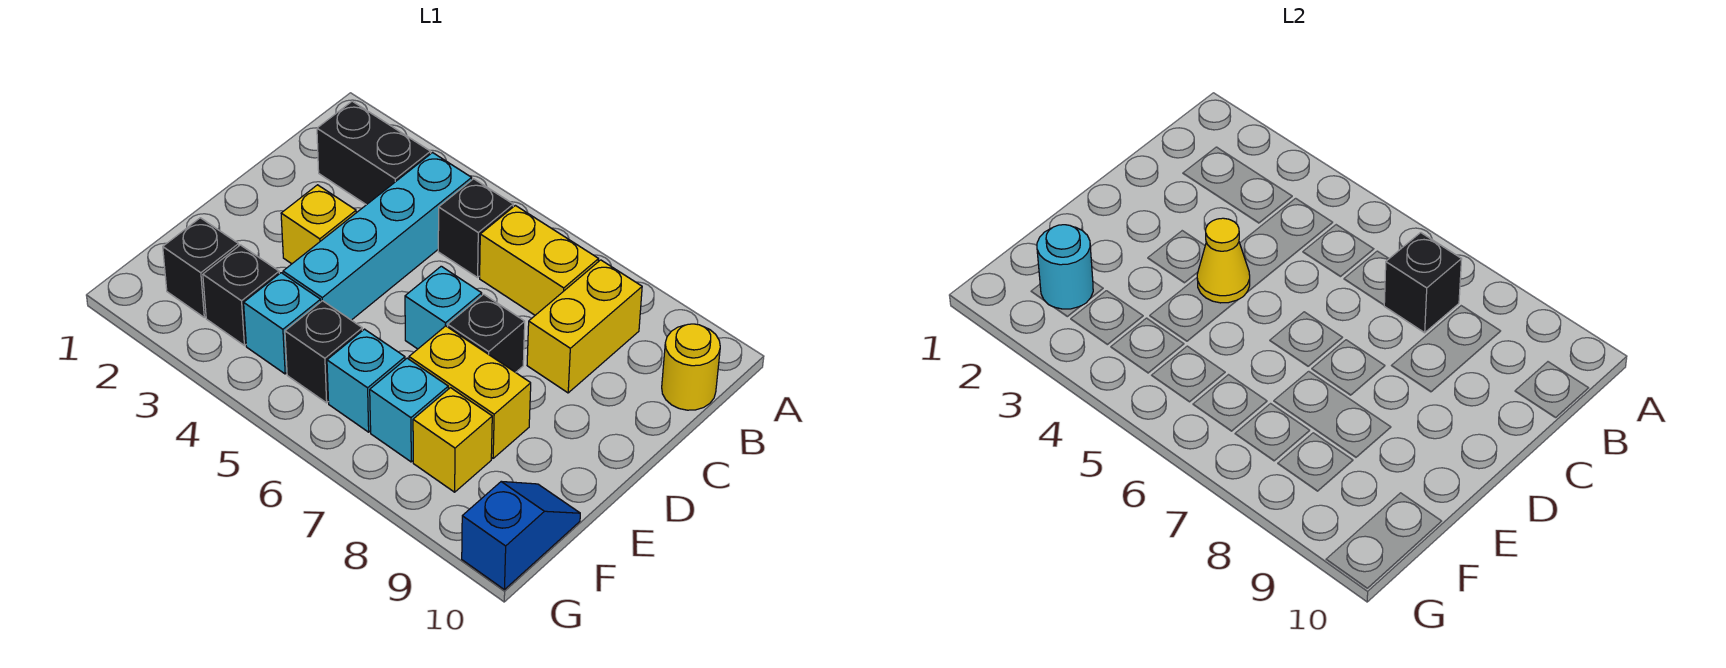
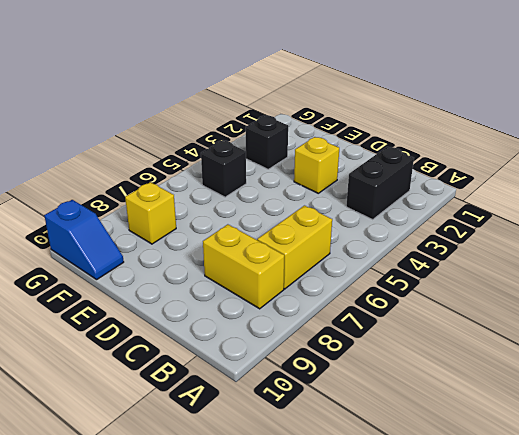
none -> cyan brick B4:E4 level 1
none -> black brick B5 level 1
none -> yellow round brick B10 level 1

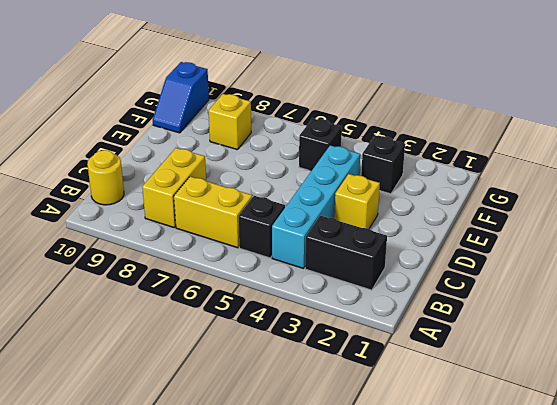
none -> cyan brick D6 level 1
none -> black brick D7 level 1
none -> yellow brick E7:E8 level 1

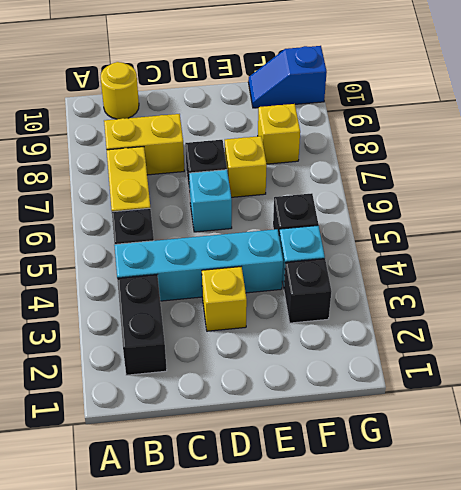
yellow brick E7 level 1 -> yellow brick E7:E8 level 1
none -> black brick F2 level 1
none -> cyan brick F6 level 1
none -> cyan brick F7 level 1

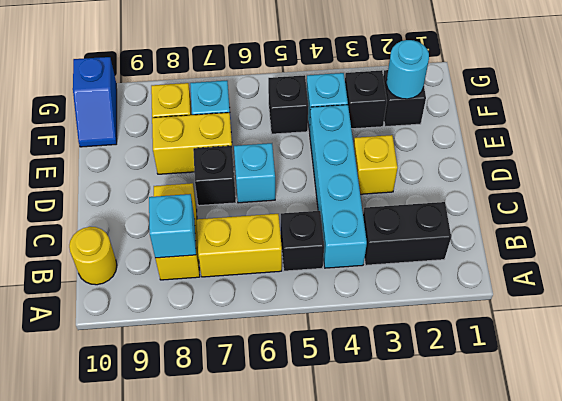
cyan brick B8 level 2 -> cyan brick F6 level 1
none -> black brick B7 level 2
none -> yellow cone D4 level 2

